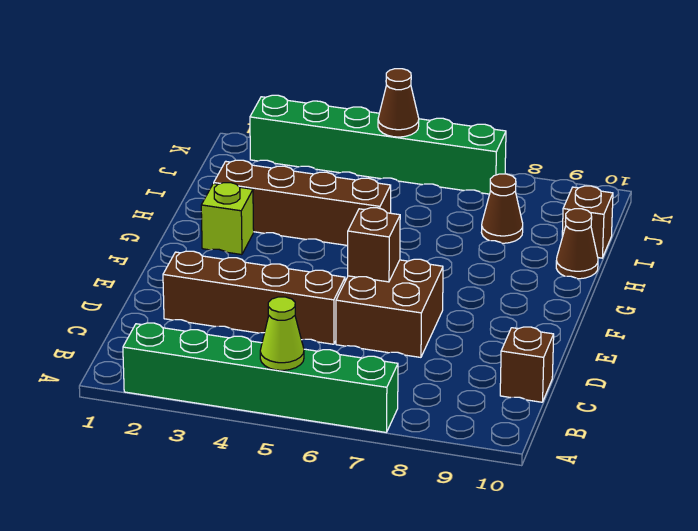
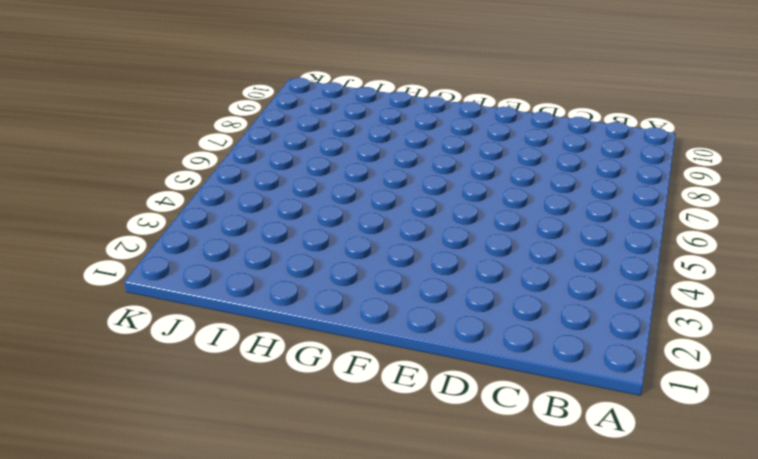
none -> green brick A2:A7 level 1
none -> brown brick C10 level 1
none -> brown brick D2:D5 level 1

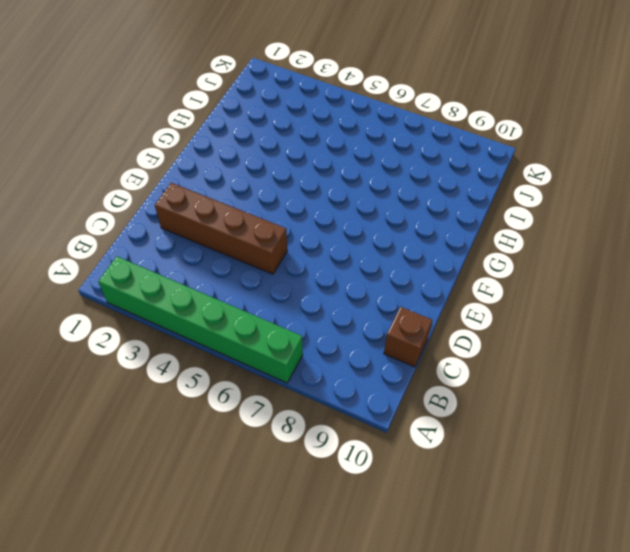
none -> brown brick D6:E7 level 1
none -> lime brick G2 level 1
none -> brown brick H2:H5 level 1

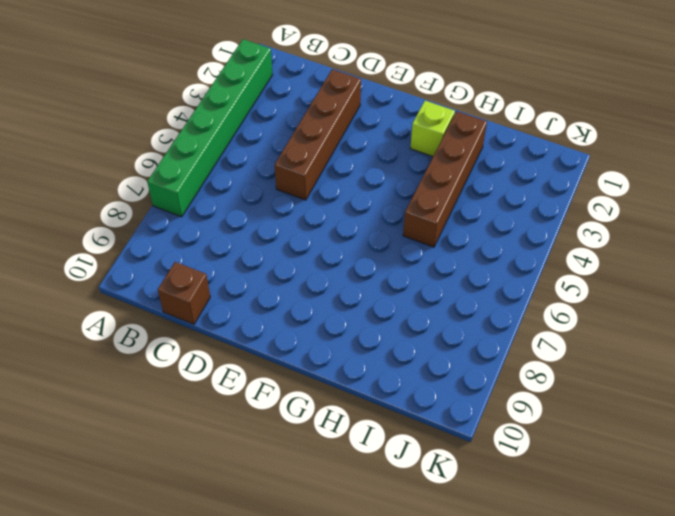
none -> brown brick D6:E7 level 1
none -> brown cone H10 level 1
none -> brown cone I8 level 1

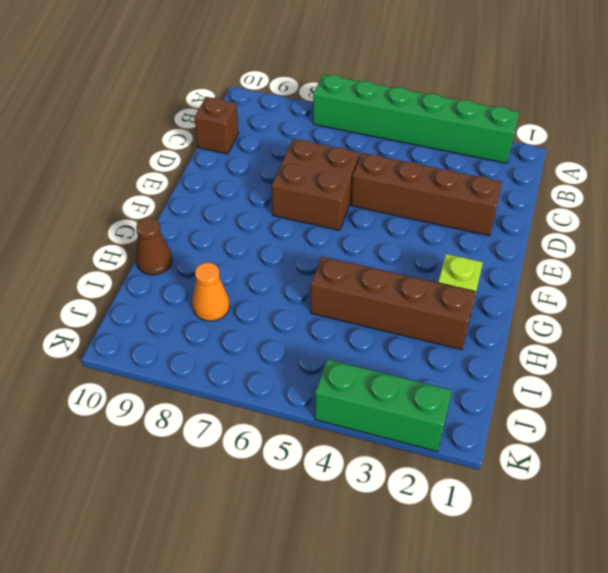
orange cone I8 level 1 -> brown cone I8 level 1
green brick K2:K4 level 1 -> green brick K2:K7 level 1
none -> brown brick I10 level 1
none -> lime cone A5 level 2
none -> brown brick E6 level 2

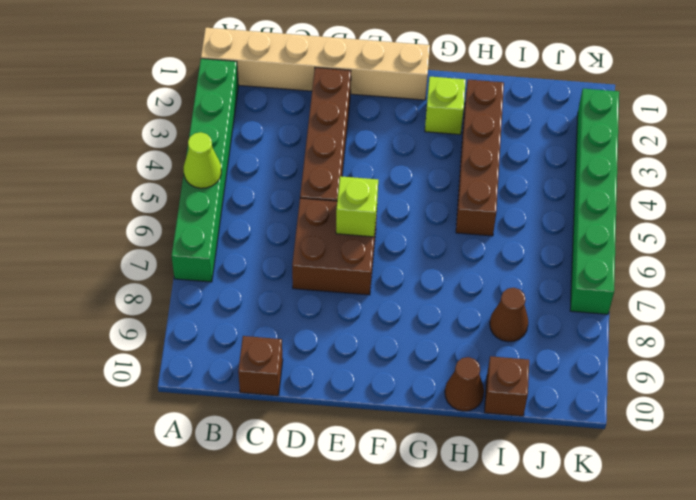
tan brick A1:F1 level 1 -> none
lime brick E6 level 2 -> brown brick E6 level 2
none -> brown cone K5 level 2

